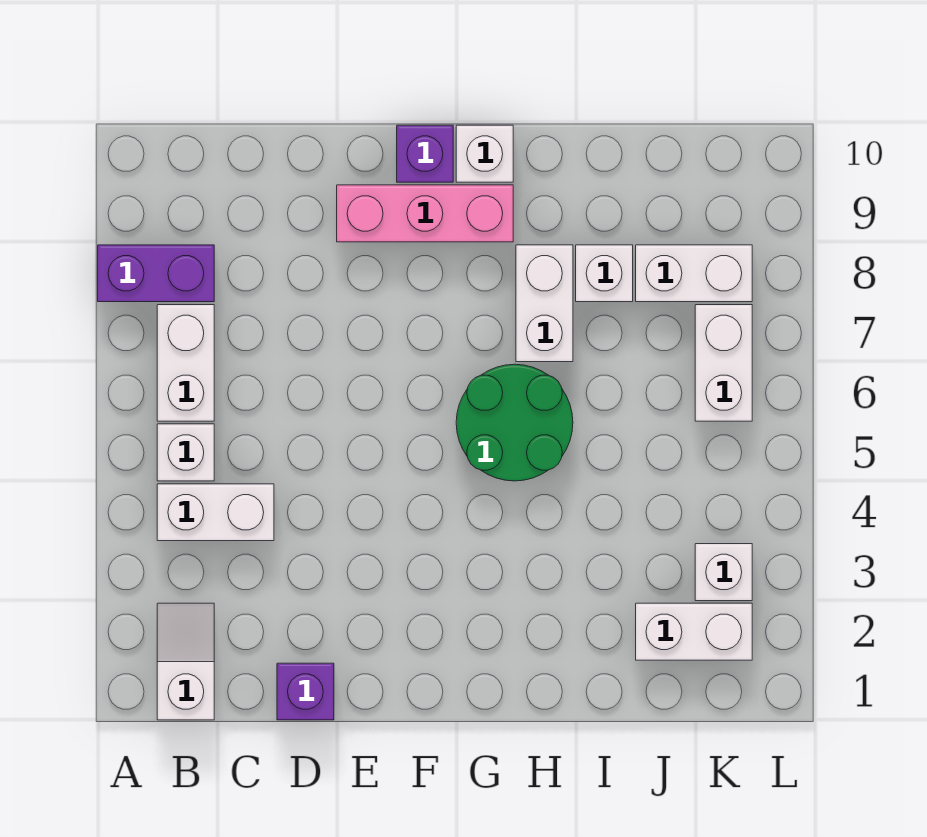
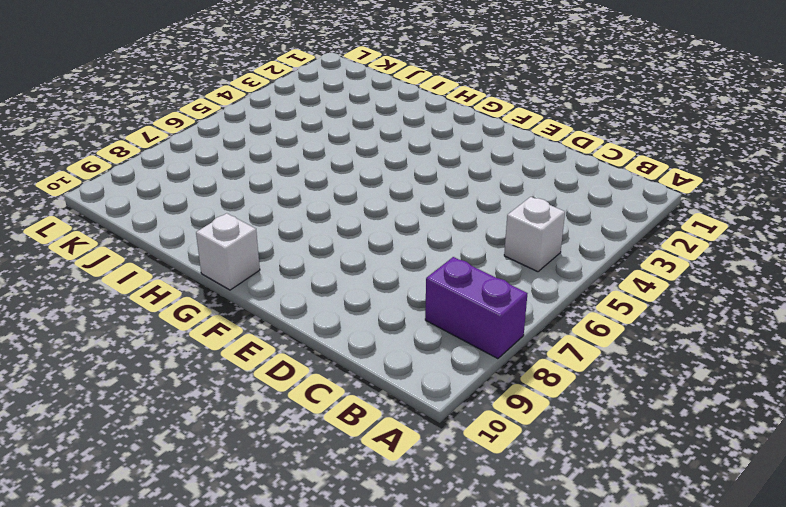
none -> white slope B1:B2 level 1 top 1
none -> white brick B4:C4 level 1
none -> white brick B6:B7 level 1

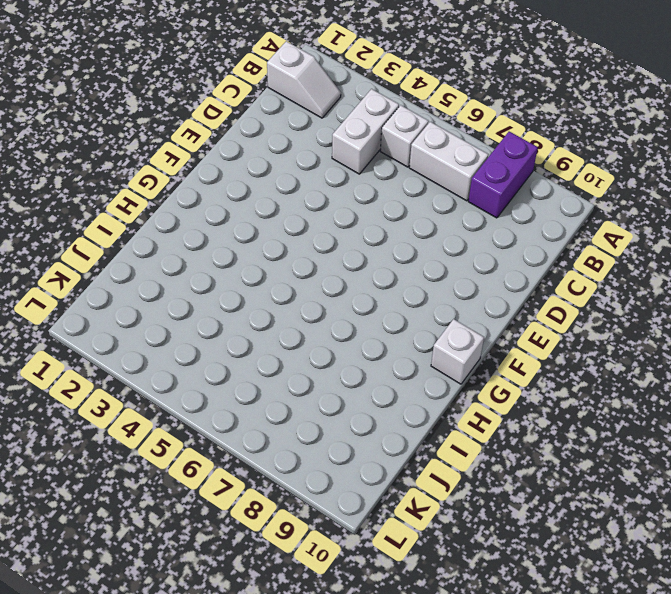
none -> purple brick D1 level 1
none -> pink brick E9:G9 level 1
none -> purple brick F10 level 1

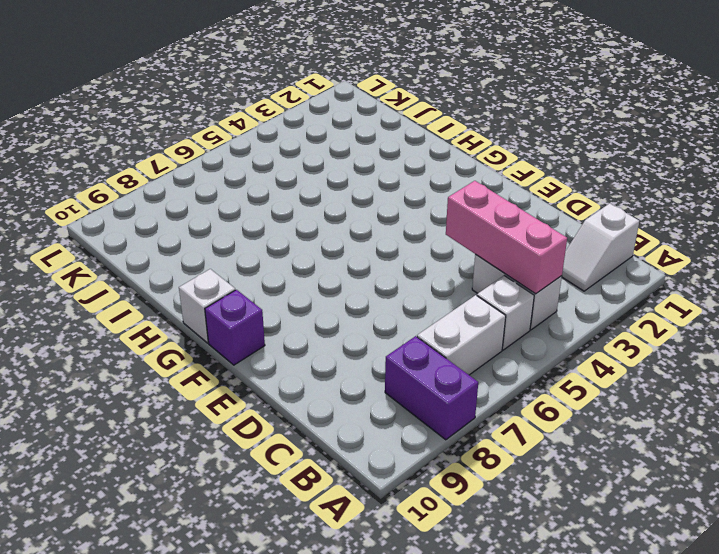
pink brick B4:D4 level 2 -> pink brick E9:G9 level 1
none -> purple brick D1 level 1
none -> green round brick G5:H6 level 1
none -> white brick H7:H8 level 1

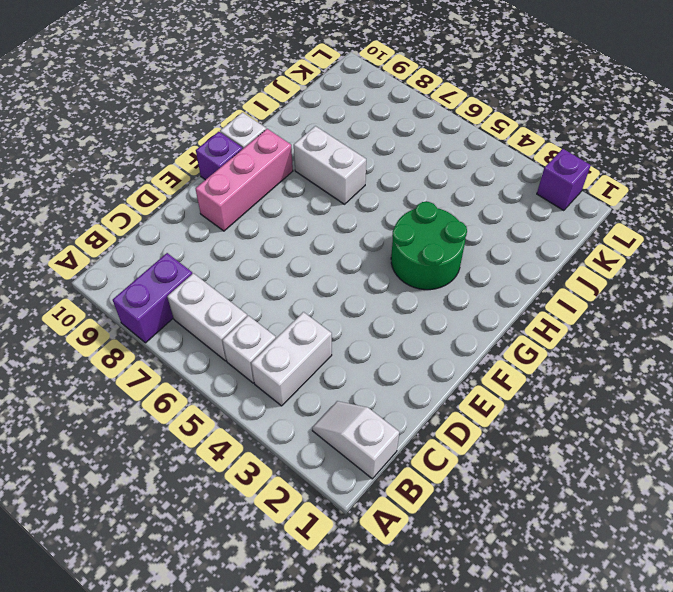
green round brick G3:H4 level 1 -> green round brick G5:H6 level 1
purple brick L2 level 1 -> purple brick D1 level 1
none -> white brick I8 level 1
none -> white brick J2:K2 level 1
none -> white brick J8:K8 level 1

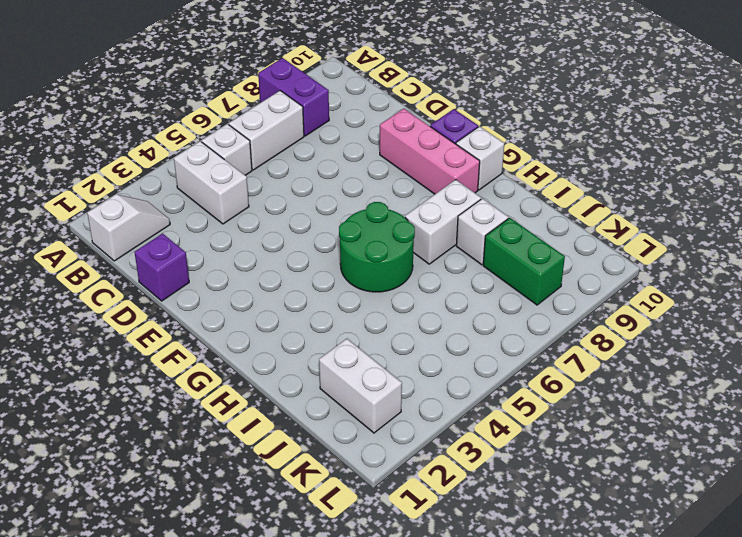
green brick J8:K8 level 1 -> white brick J8:K8 level 1
none -> white brick K3 level 1
none -> white brick K6:K7 level 1

